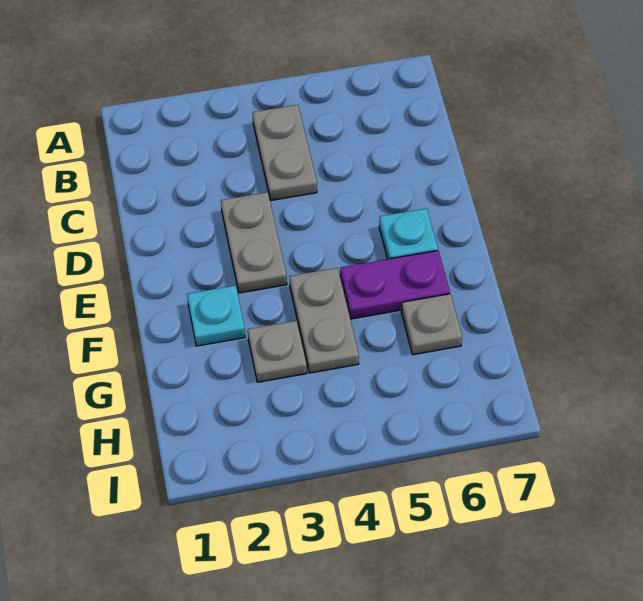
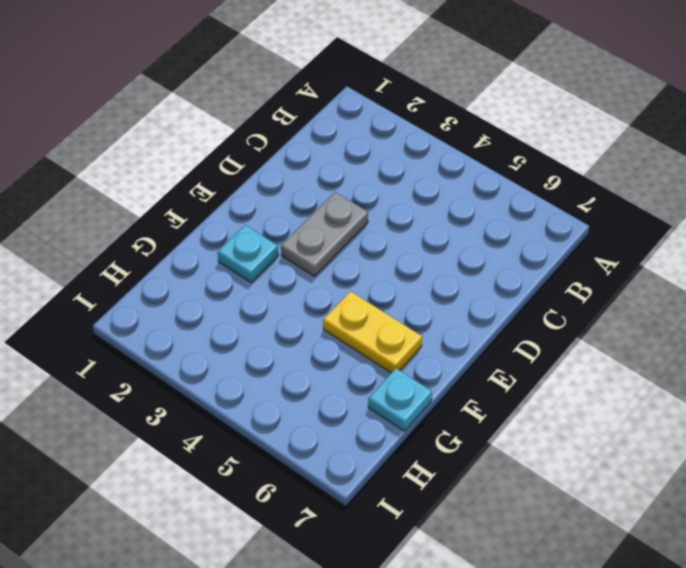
yellow plate F5:F6 level 1 -> purple plate F5:F6 level 1
cyan plate G7 level 1 -> cyan plate E6 level 1
none -> grey plate B4:C4 level 1
none -> grey plate F4:G4 level 1

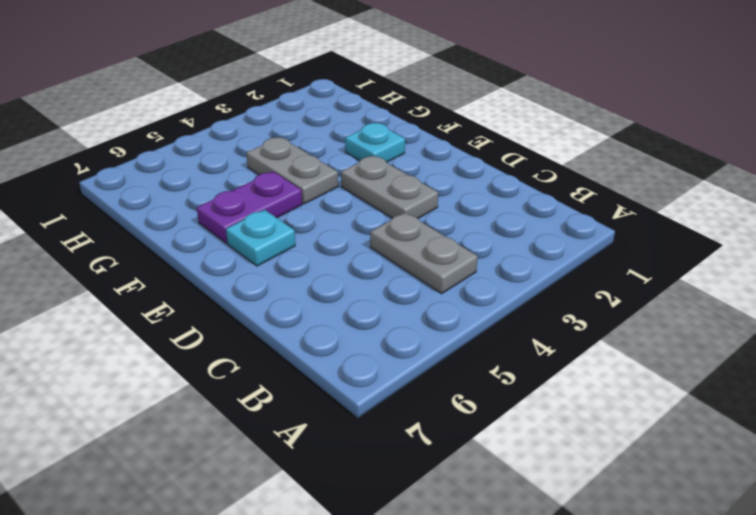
none -> grey plate G3 level 1
none -> grey plate G6 level 1

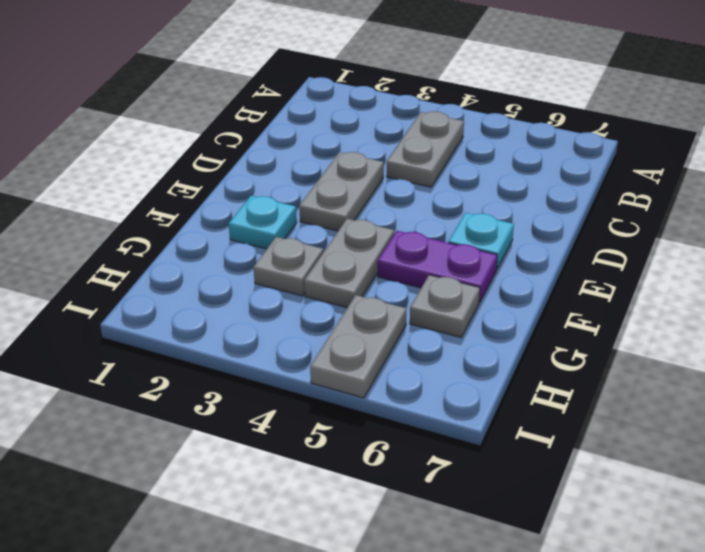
grey plate H5:I5 level 1 -> none

